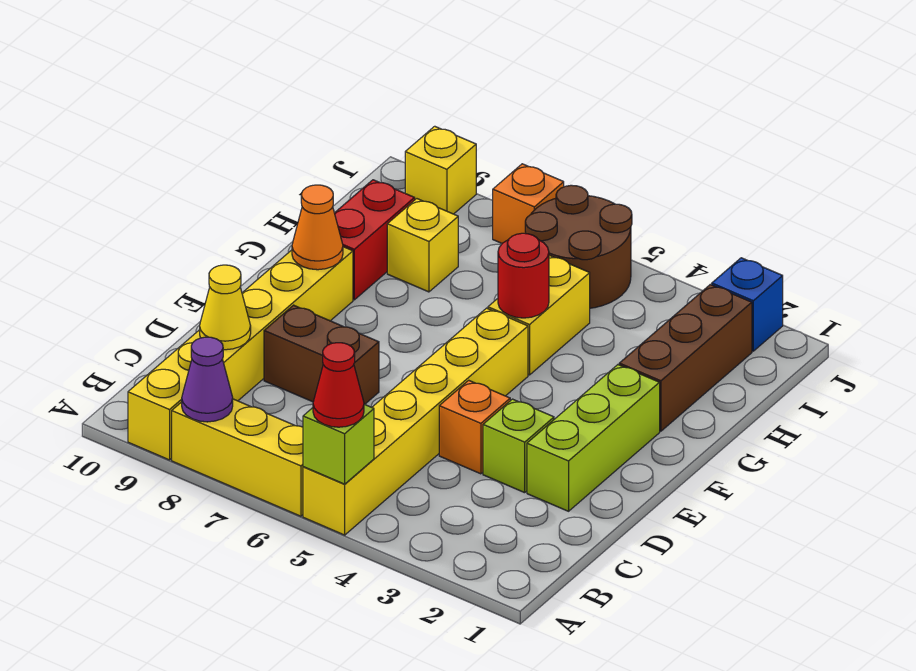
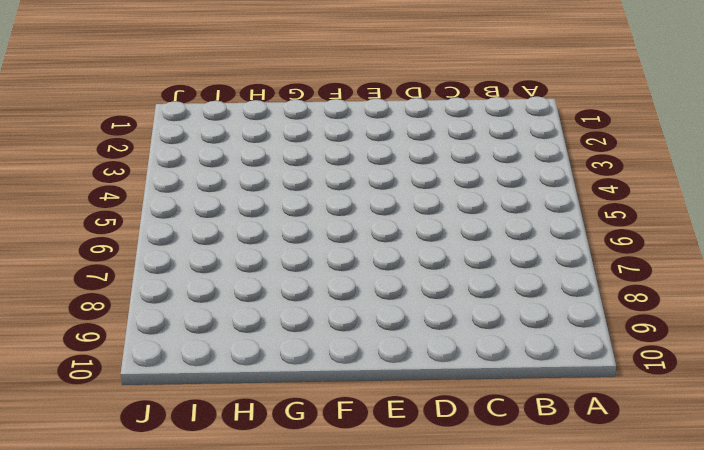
none -> yellow brick A5:F5 level 1
none -> yellow brick A6:A8 level 1
none -> yellow brick A9:F9 level 1

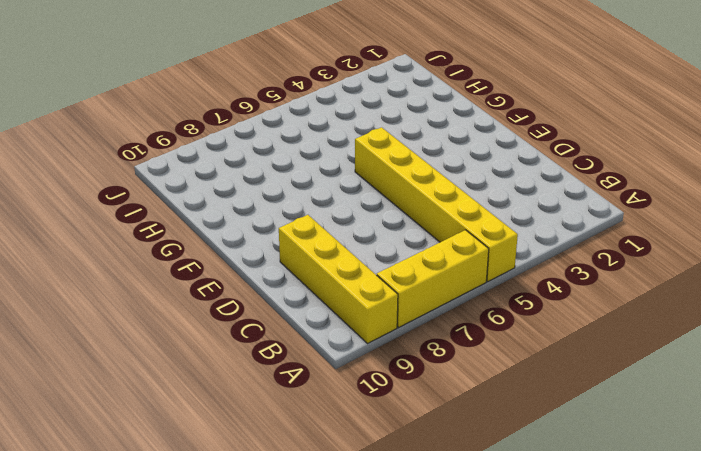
yellow brick A9:D9 level 1 -> yellow brick A9:F9 level 1
none -> lime brick D2:F2 level 1
none -> lime brick D3 level 1
none -> orange brick D4 level 1

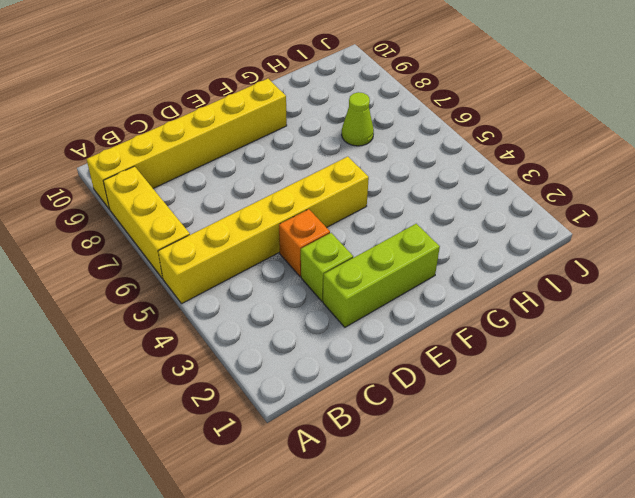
lime cone H7 level 1 -> none
none -> brown brick D7:D8 level 1
none -> brown brick G2:I2 level 1
none -> yellow brick G5:H5 level 1

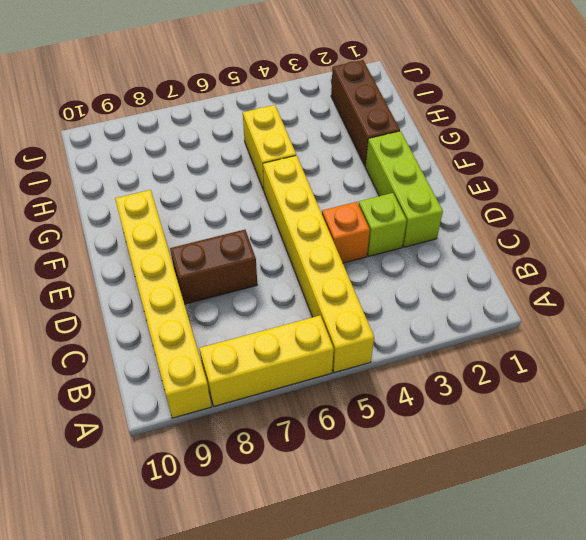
none -> red brick G9:H9 level 1
none -> yellow brick H8 level 1
none -> brown round brick I5:J6 level 1

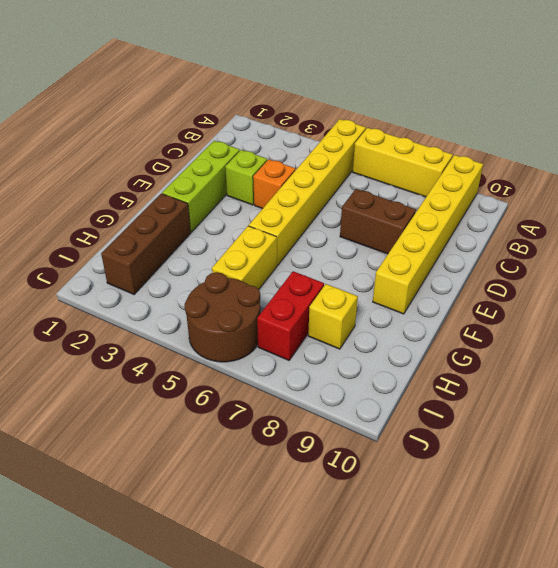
red brick H7:I7 level 1 -> red brick G9:H9 level 1
none -> blue brick J2 level 1
none -> orange brick J7 level 1
none -> yellow brick J9 level 1

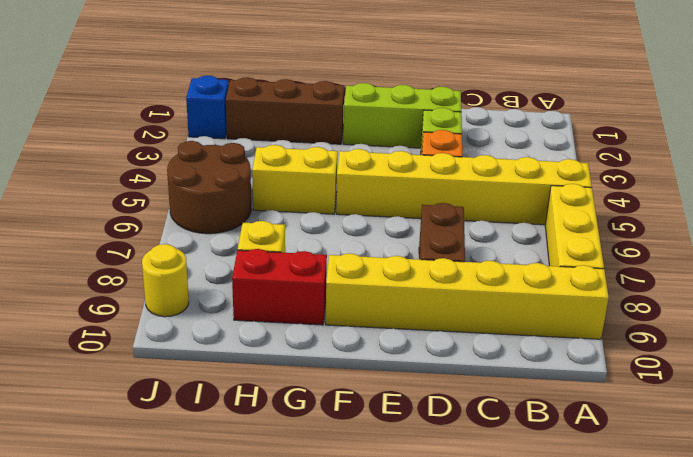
yellow round brick J9 level 1 -> yellow brick J9 level 1
none -> orange brick J7 level 1
none -> lime brick A5 level 2
none -> purple cone A8 level 2

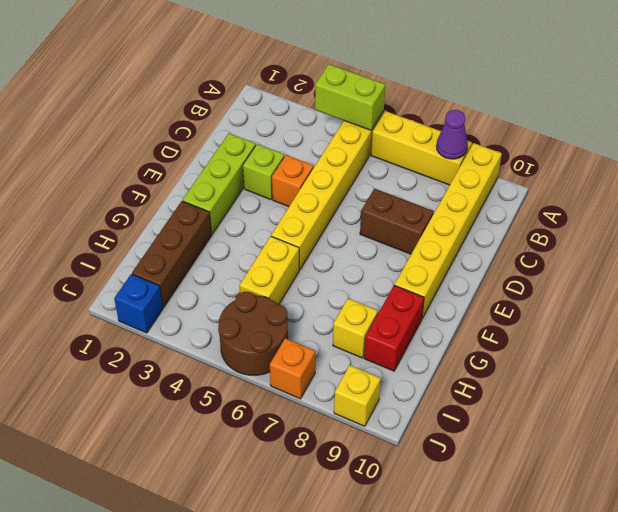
lime brick A4:A5 level 2 -> lime brick A5 level 2
none -> yellow cone C9 level 2
none -> orange cone F9 level 2
none -> red round brick G5 level 2

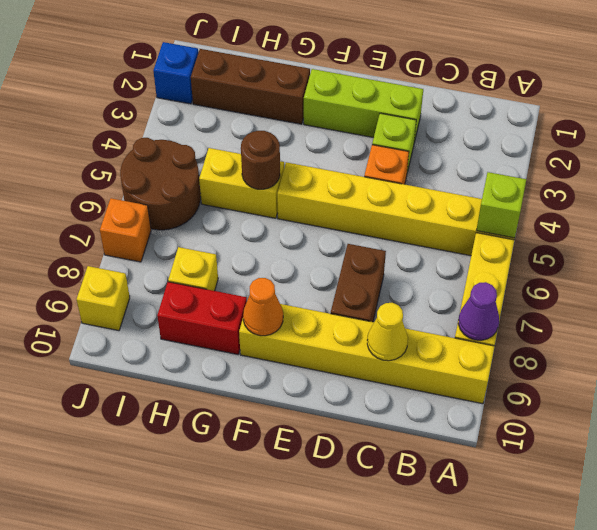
brown round brick G5 level 2 -> red round brick G5 level 2
none -> red cone A5 level 3

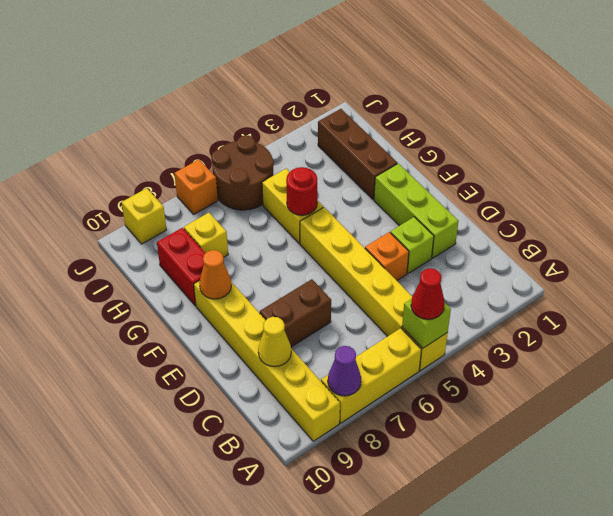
none -> blue brick J2 level 1

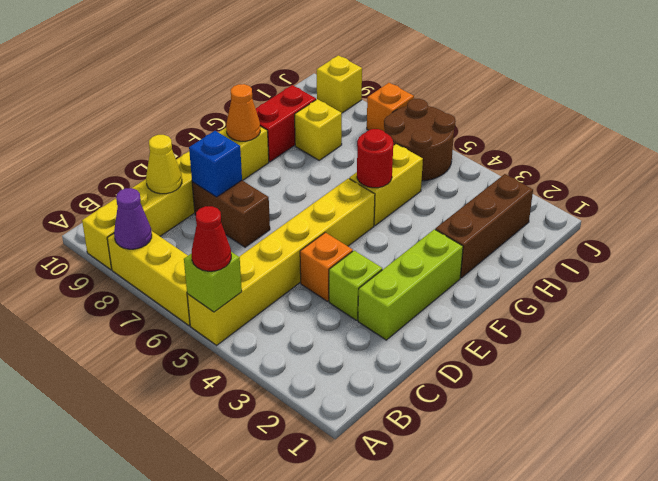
blue brick D8 level 2 -> blue brick J2 level 1

